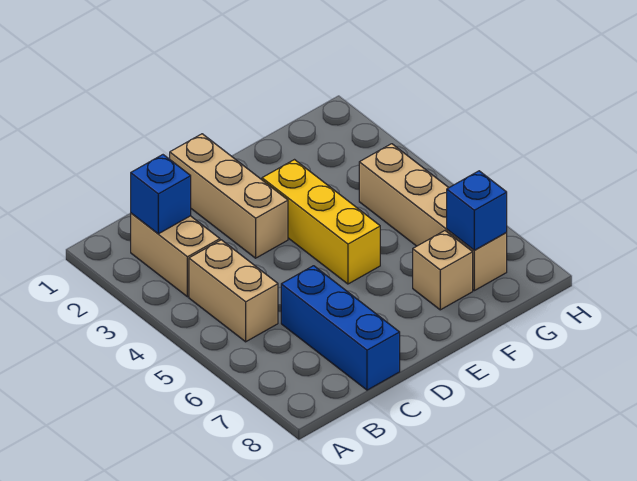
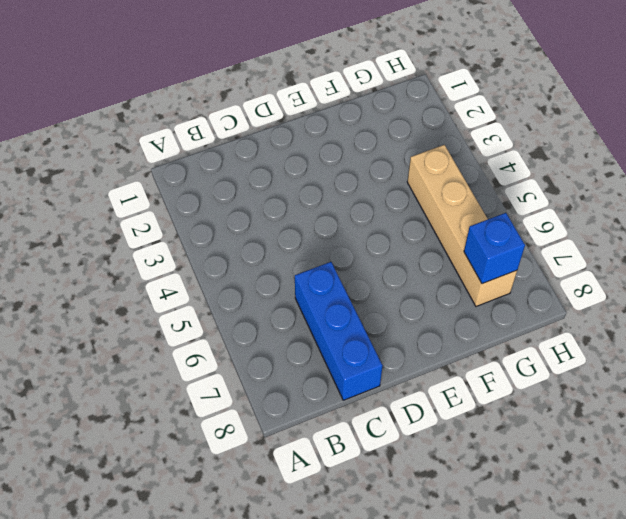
none -> tan brick B2:B3 level 1
none -> tan brick B4:B5 level 1

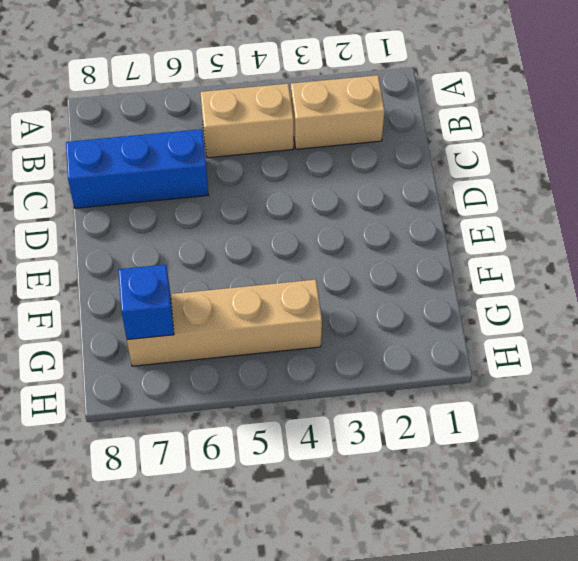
none -> tan brick D1:D3 level 1
none -> yellow brick E3:E5 level 1

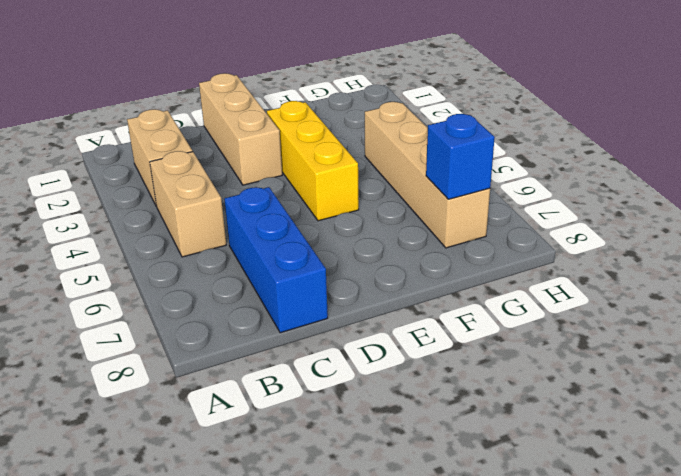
none -> tan brick F7 level 1
none -> blue brick B2 level 2

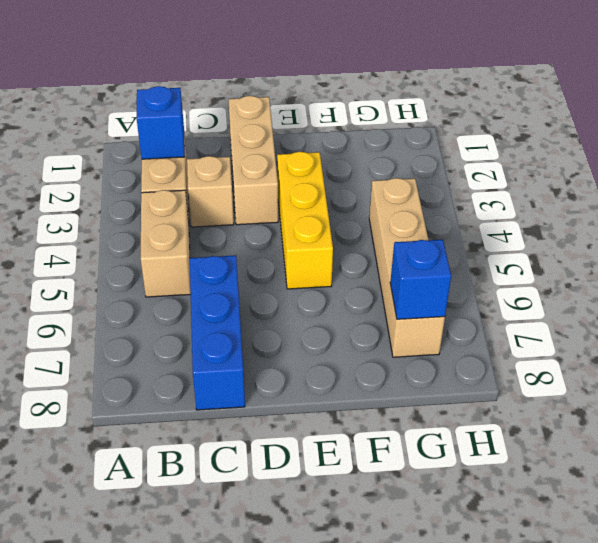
tan brick C3 level 1 -> tan brick F7 level 1

